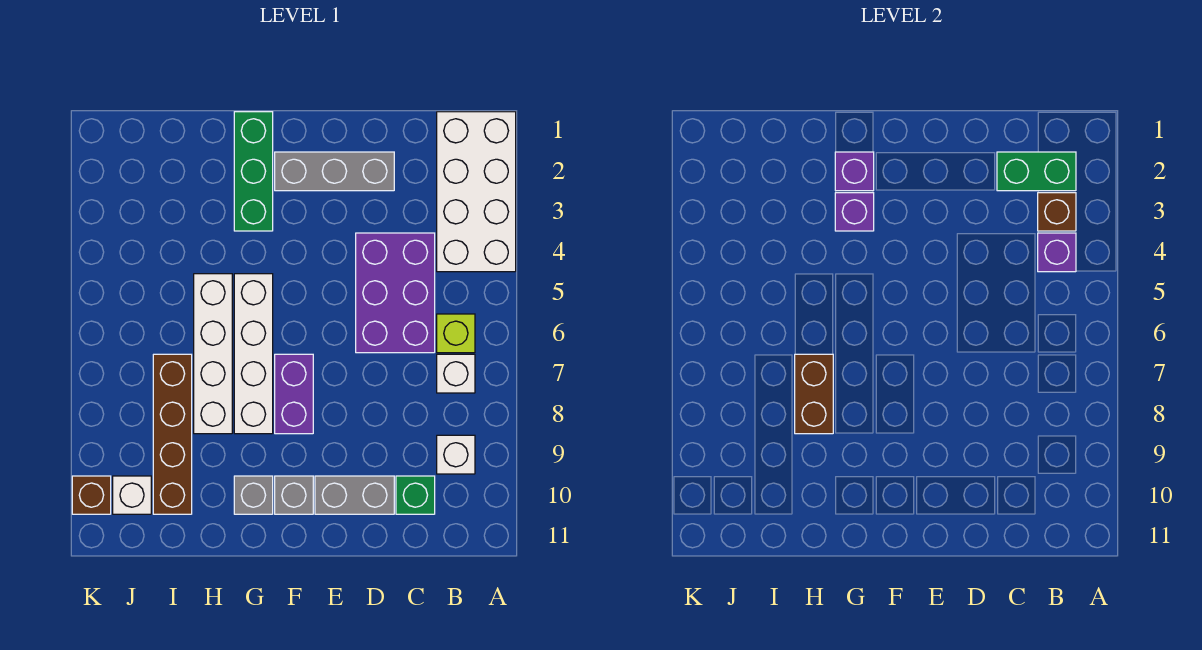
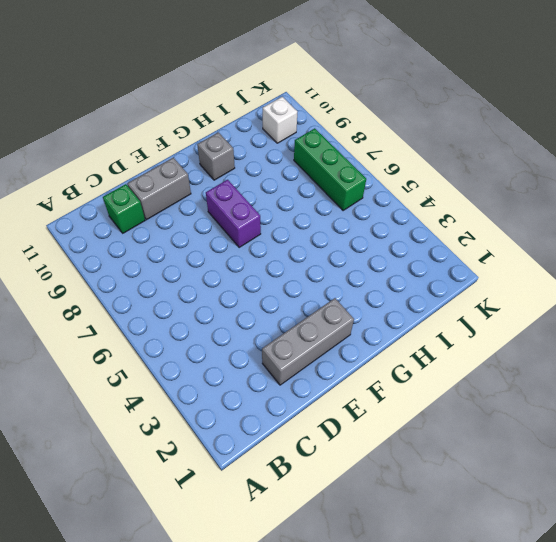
green brick J6:J8 level 1 -> green brick G1:G3 level 1
none -> white brick A1:B4 level 1
none -> lime brick B6 level 1
none -> white brick B7 level 1

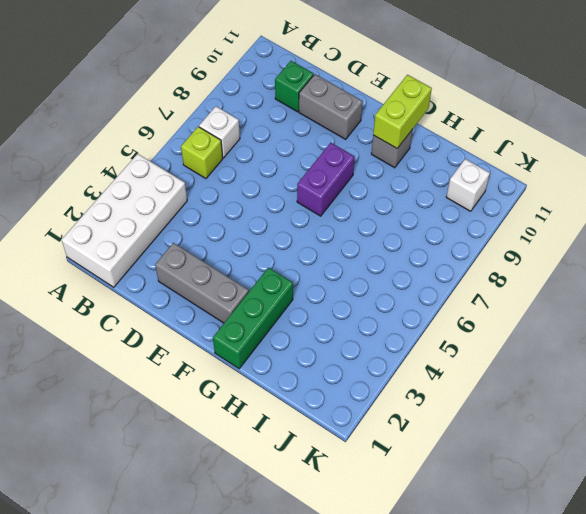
lime brick G10:G11 level 2 -> none
none -> white brick B9 level 1
none -> purple brick C4:D6 level 1
none -> grey brick F10 level 1

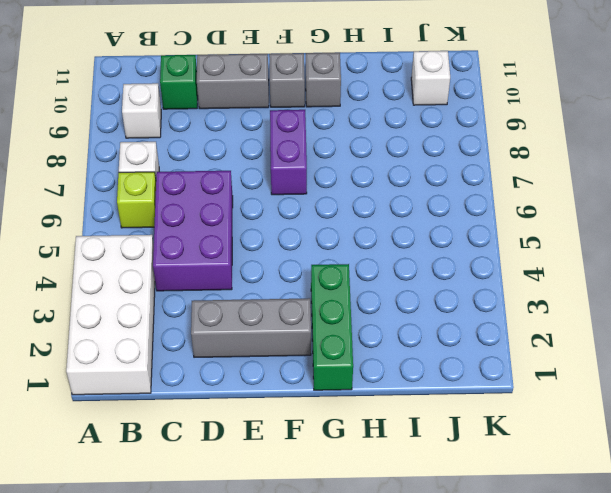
none -> white brick G5:G8 level 1
none -> white brick H5:H8 level 1
none -> brown brick I7:I10 level 1

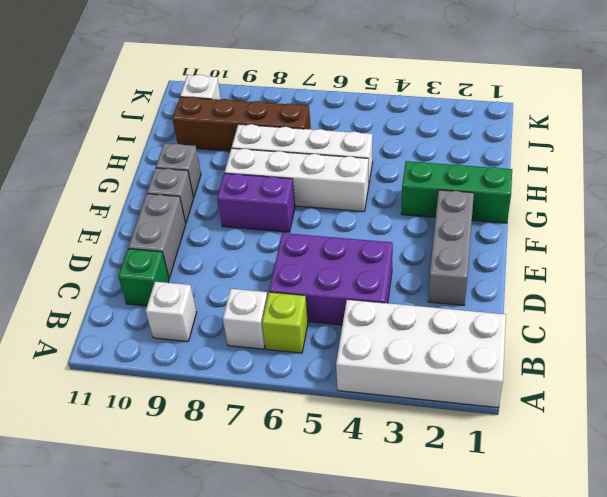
none -> brown brick K10 level 1
none -> green brick B2:C2 level 2
none -> brown brick B3 level 2

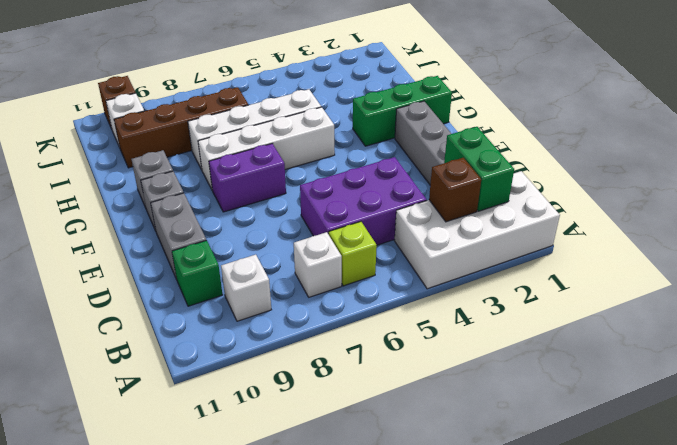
none -> purple brick B4 level 2
none -> purple brick G2 level 2
none -> purple brick G3 level 2

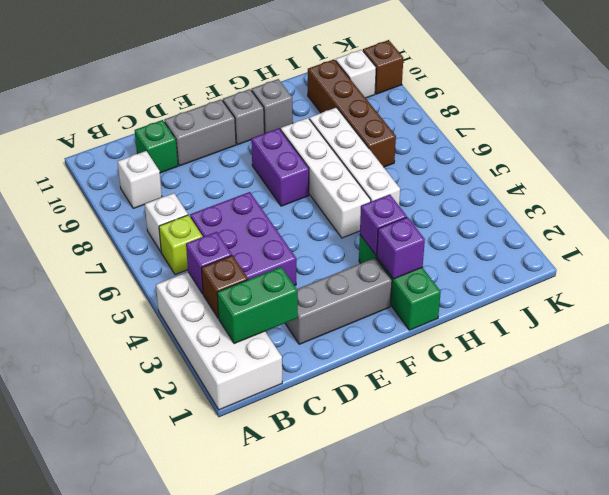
none -> brown brick H7:H8 level 2

